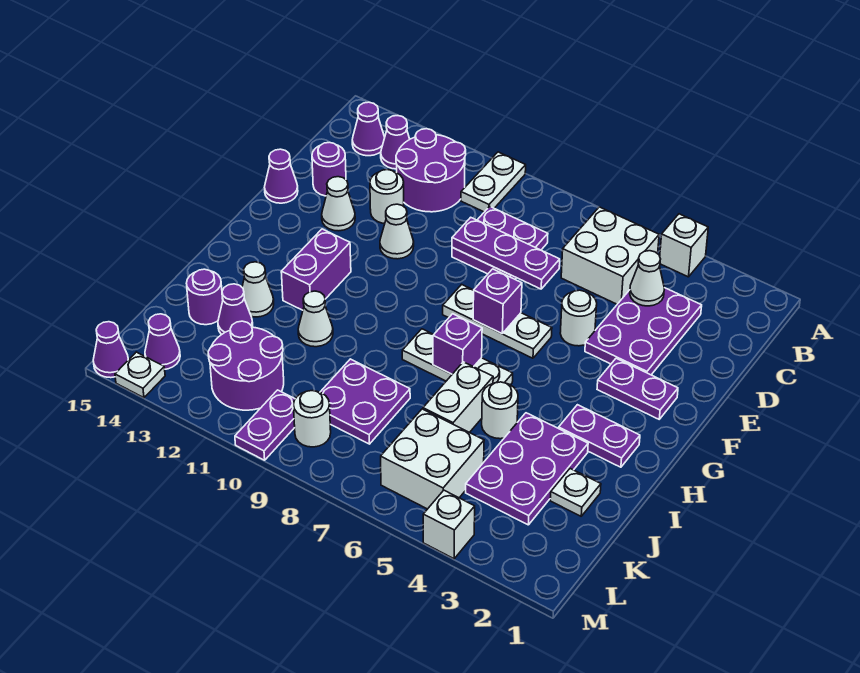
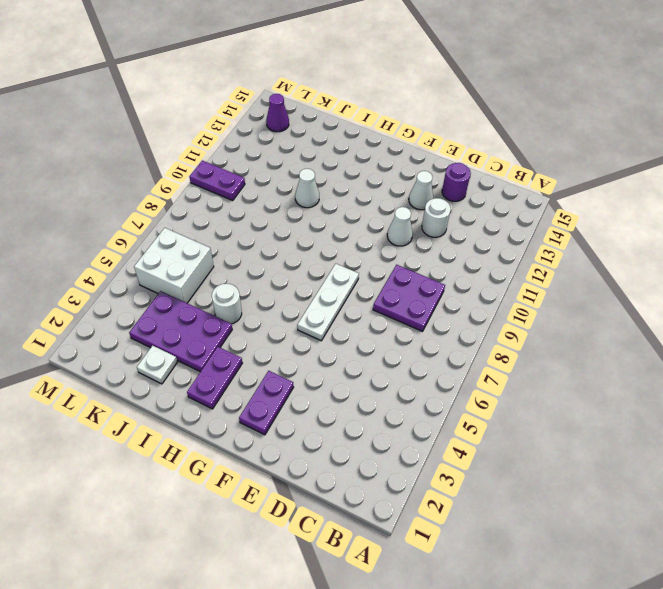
none -> white brick A4 level 1
none -> white plate A10:B10 level 1
none -> white brick B5:C6 level 1
none -> purple round brick B11:C12 level 1

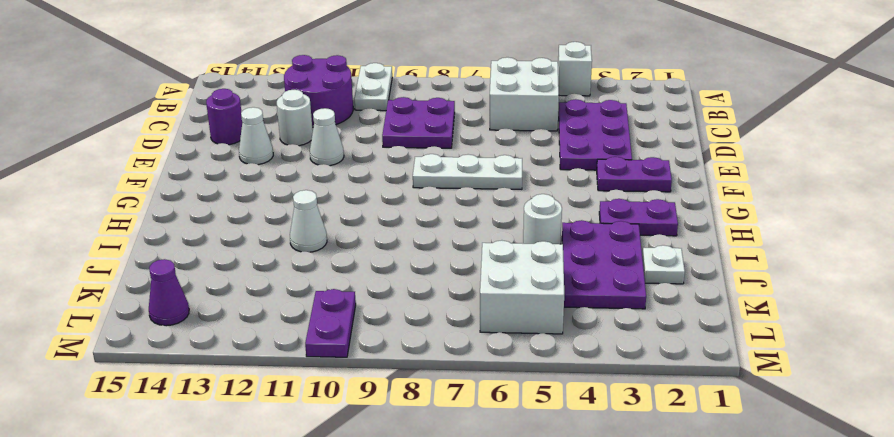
none -> purple cone B13 level 1
none -> purple cone B14 level 1
none -> white round brick E5 level 1
none -> purple cone E15 level 1

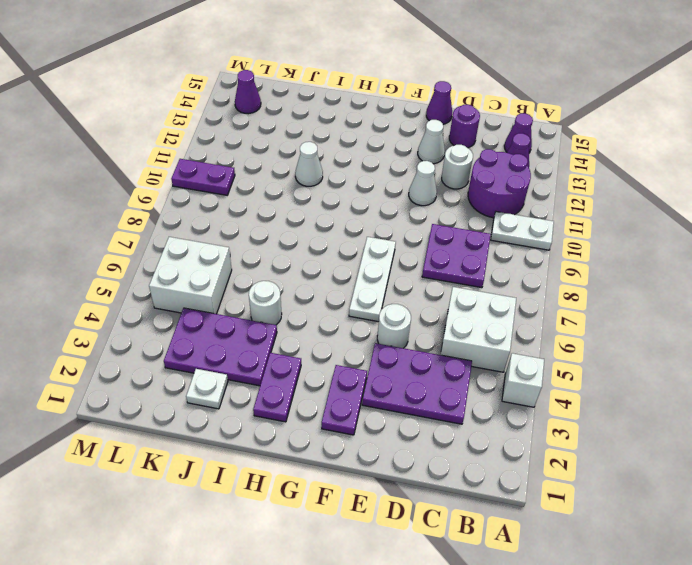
none -> purple brick G12:H12 level 1
none -> white plate H6:H8 level 1
none -> white brick I6:J6 level 1
none -> white cone I13 level 1

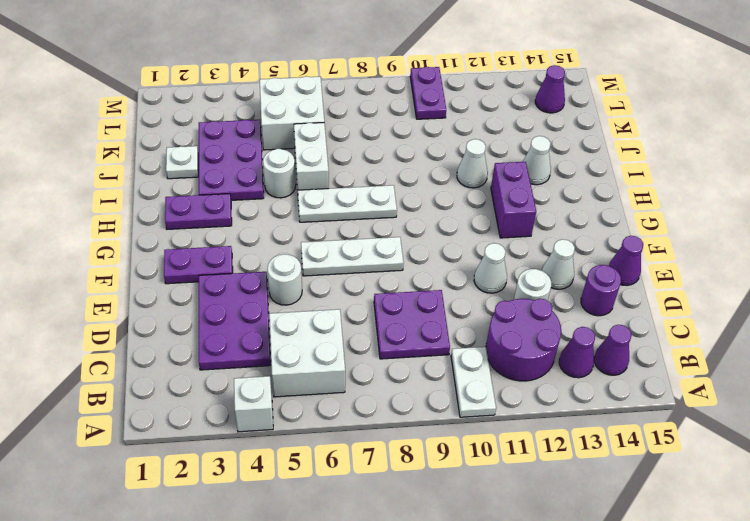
none -> purple plate J8:K9 level 1
none -> purple cone J13 level 1
none -> purple round brick J14 level 1
none -> purple round brick K11:L12 level 1

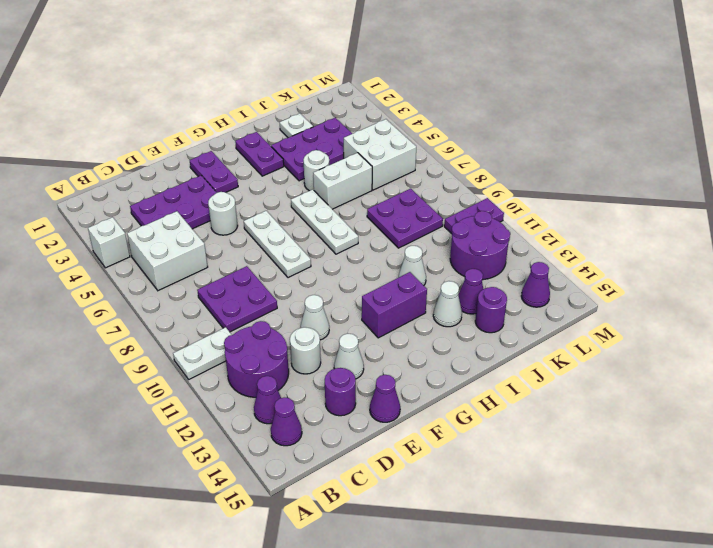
none -> white round brick L9 level 1
none -> white brick M4 level 1
none -> white plate M14 level 1
none -> purple cone M15 level 1

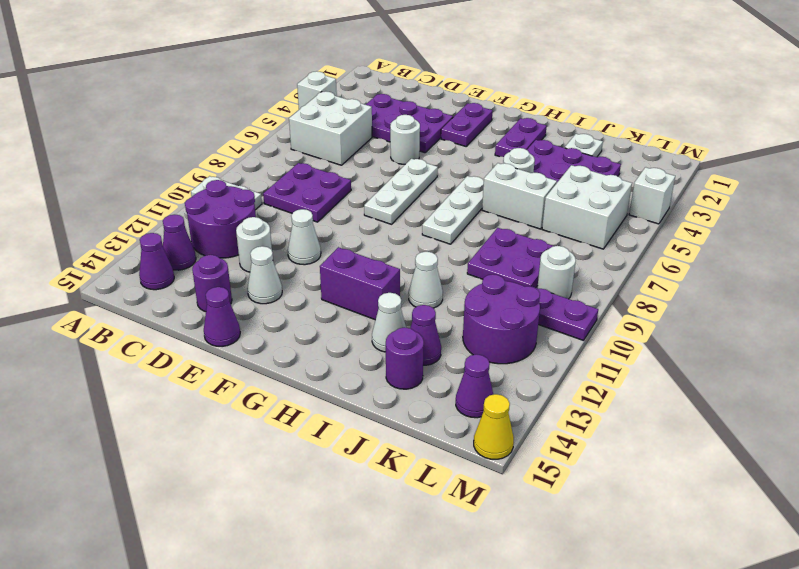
yellow cone M15 level 1 -> purple cone M15 level 1
none -> white plate M14 level 1
none -> white cone C4 level 2
none -> purple plate D7:D9 level 2
none -> purple brick F7 level 2

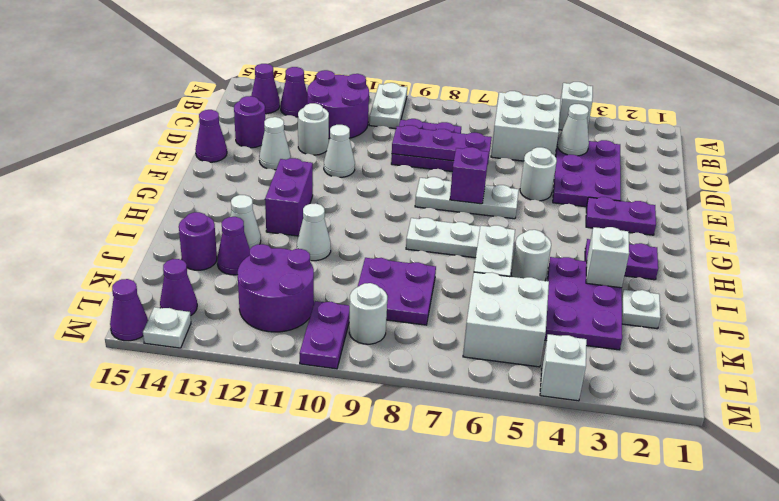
white brick I3 level 2 -> none
none -> purple brick H7 level 2

